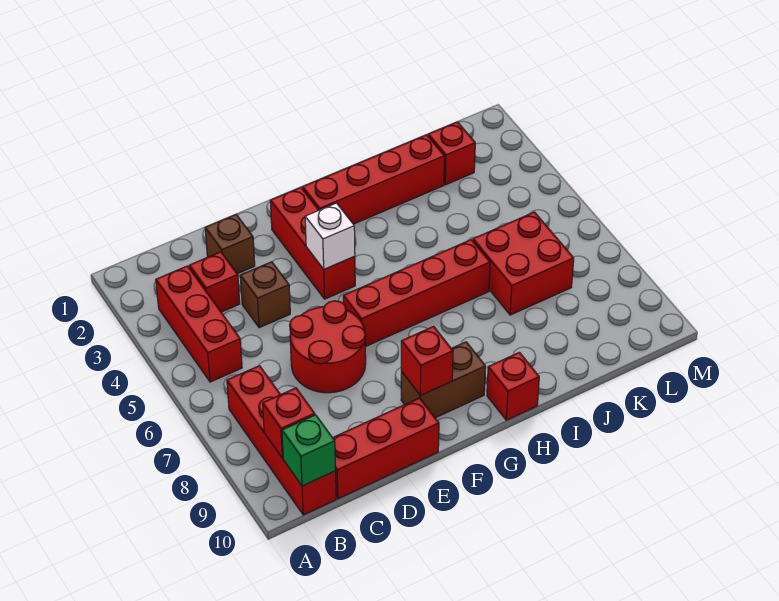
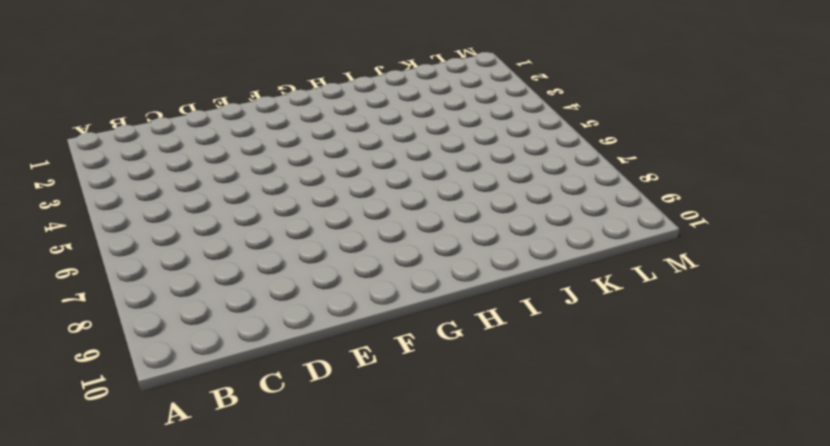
none -> red brick B3:B5 level 1
none -> red brick B7:B10 level 1
none -> red brick C3 level 1

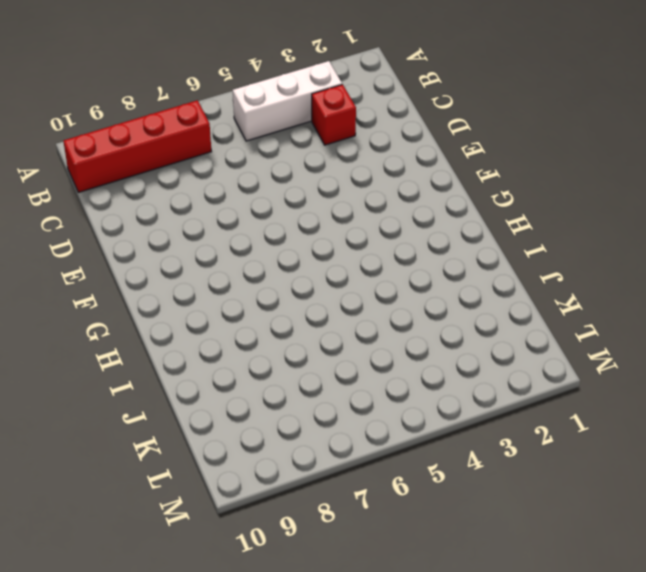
white brick B3:B5 level 1 -> red brick B3:B5 level 1
none -> red brick C10:E10 level 1
none -> brown brick D2 level 1
none -> brown brick D4 level 1

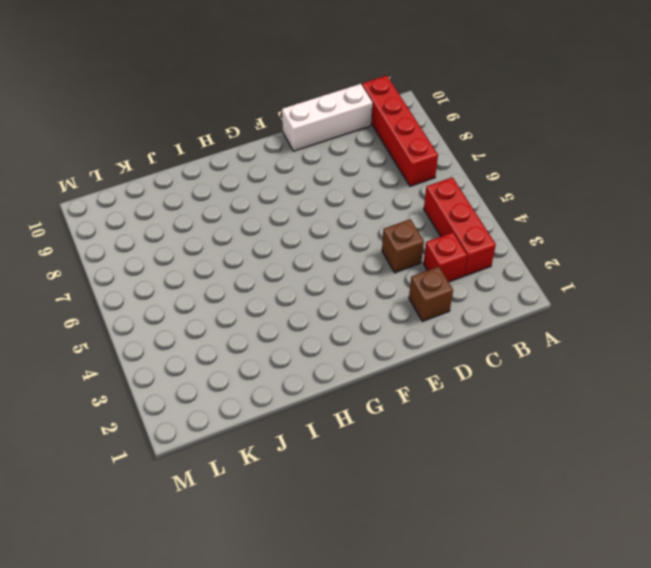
white brick C10:E10 level 1 -> red brick C10:E10 level 1
none -> red round brick D6:E7 level 1
none -> red brick F2:F4 level 1
none -> red brick F6:I6 level 1

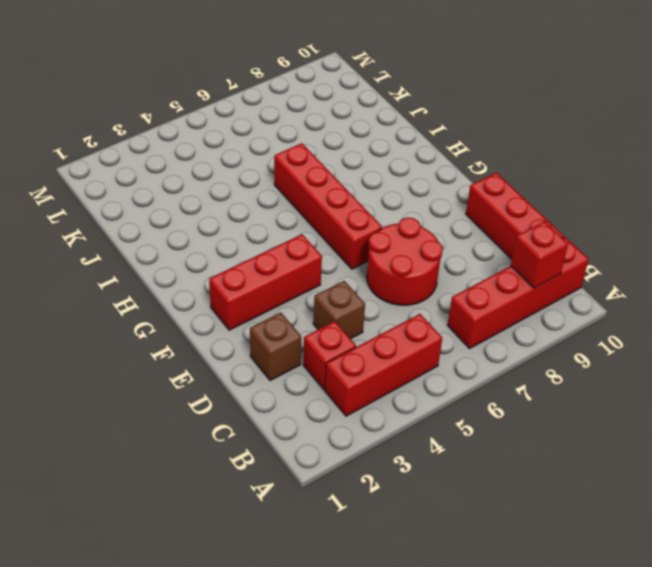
none -> brown brick F9:G9 level 1
none -> red brick G2:J2 level 1
none -> red brick H10 level 1

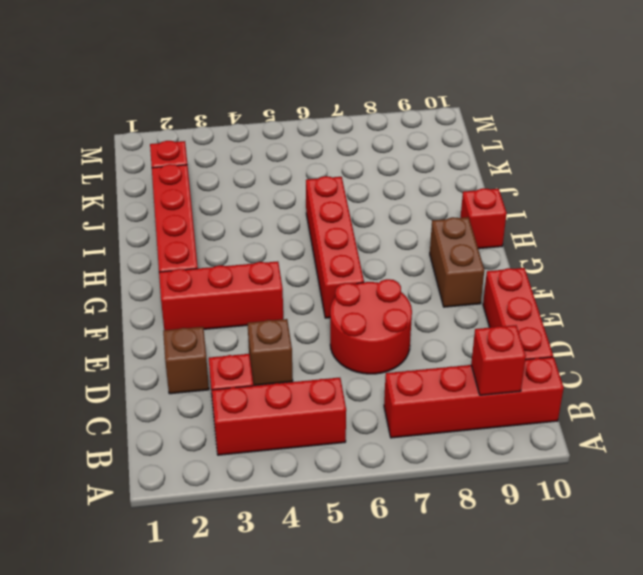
none -> red brick J6:K7 level 1
none -> green brick B10 level 2
none -> white brick F4 level 2

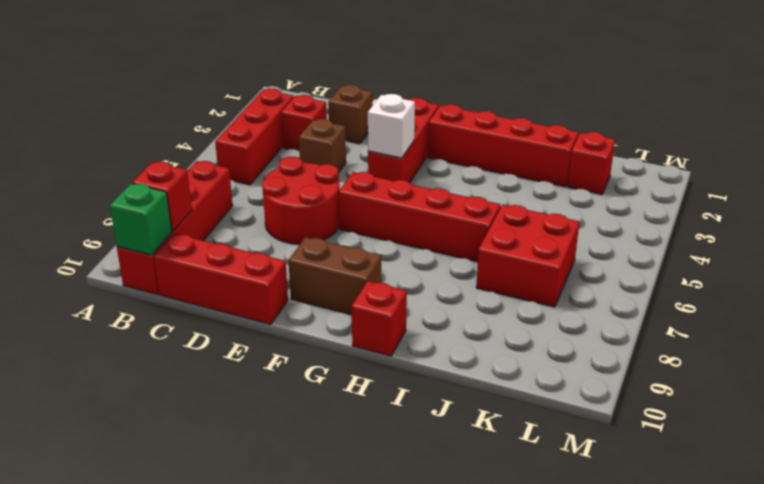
none -> red brick F9 level 2

